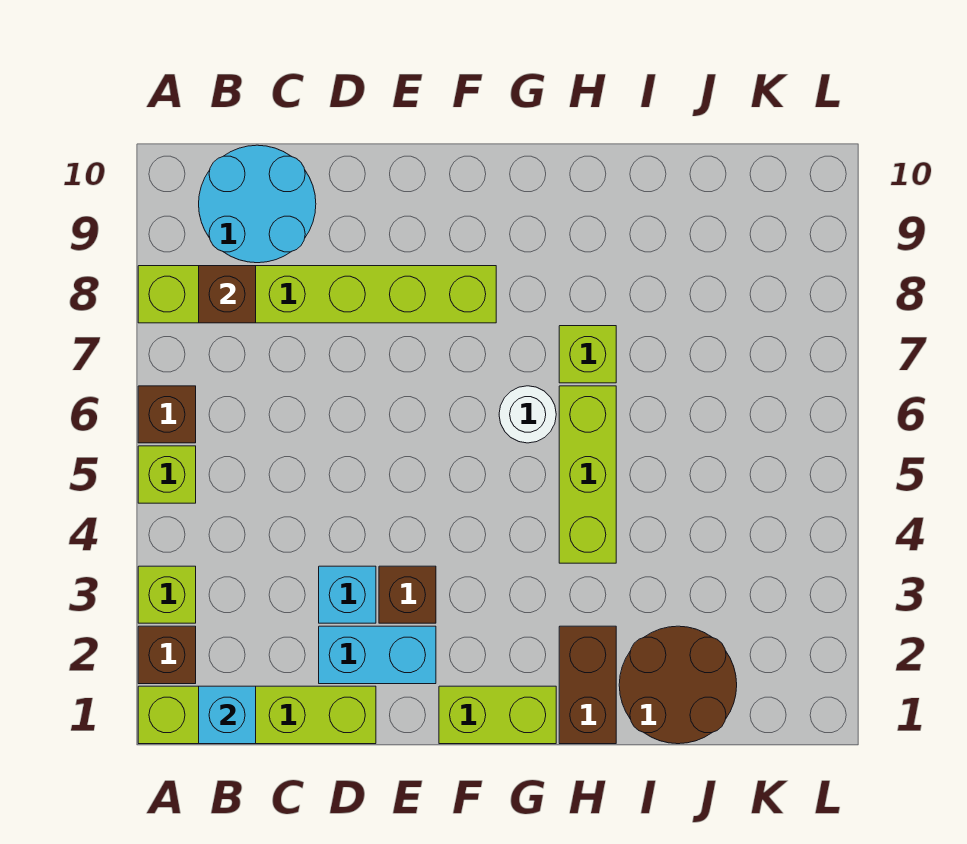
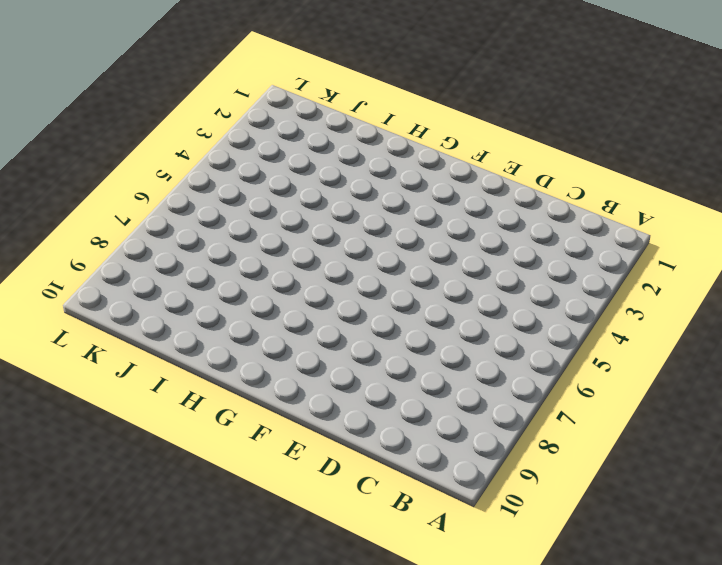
none -> lime brick A1:D1 level 1
none -> brown brick A2 level 1
none -> lime brick A3 level 1

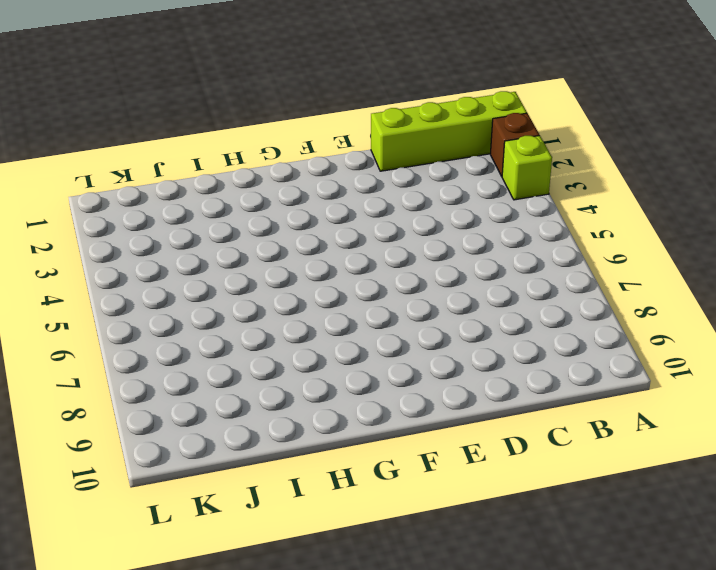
none -> lime brick A5 level 1
none -> brown brick A6 level 1
none -> lime brick A8:F8 level 1

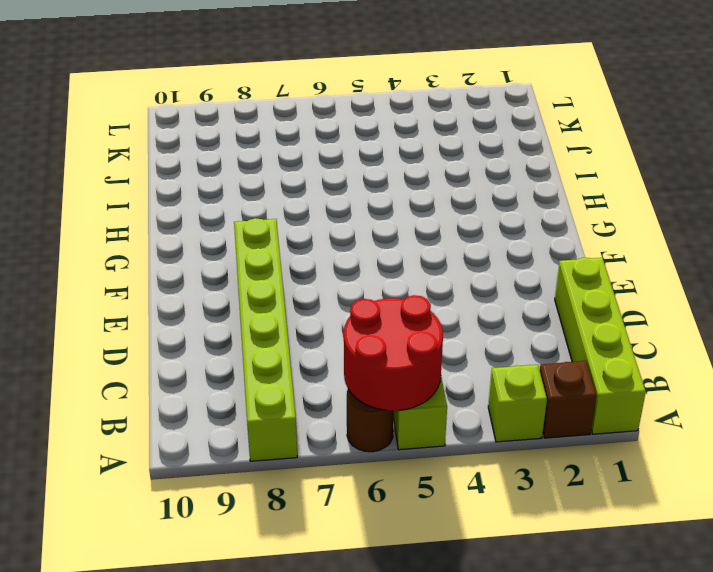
red round brick A5:B6 level 2 -> none
brown round brick A6 level 1 -> brown brick A6 level 1
none -> cyan round brick B9:C10 level 1
none -> cyan brick D2:E2 level 1
none -> cyan brick D3 level 1

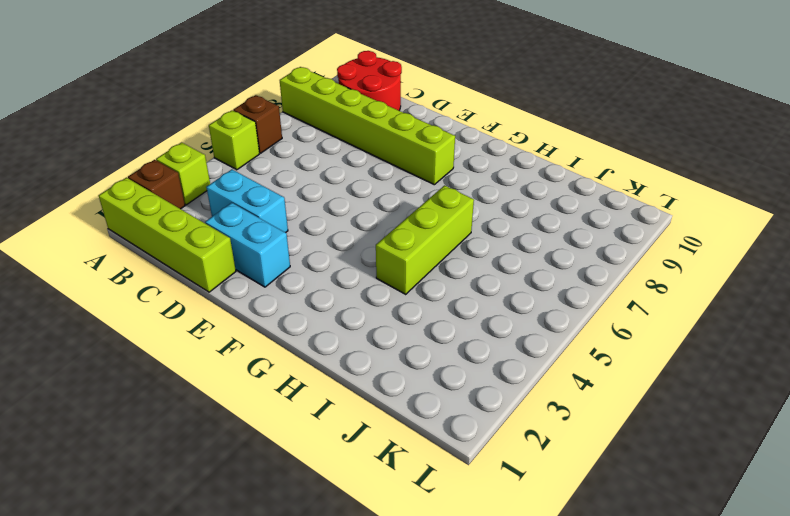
red round brick B9:C10 level 1 -> cyan round brick B9:C10 level 1
cyan brick C3:D3 level 1 -> cyan brick D3 level 1
none -> brown brick E3 level 1
none -> lime brick F1:G1 level 1
none -> white round brick G6 level 1

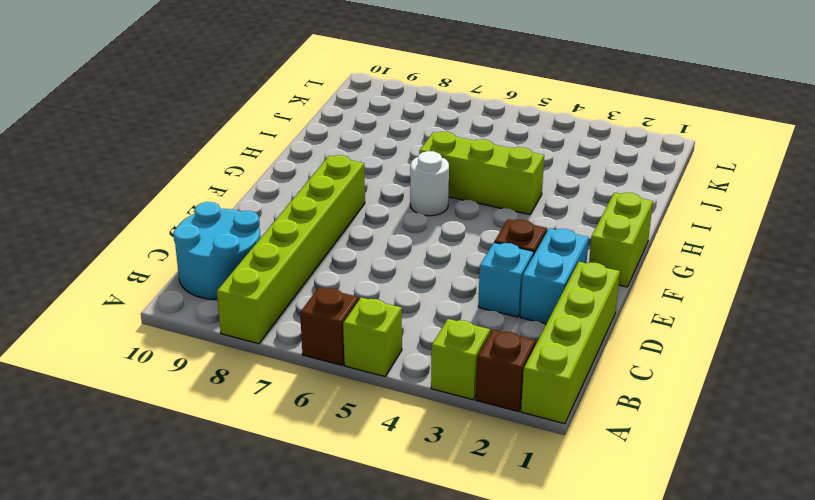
none -> brown brick H1:H2 level 1
none -> lime brick H7 level 1
none -> brown round brick I1:J2 level 1

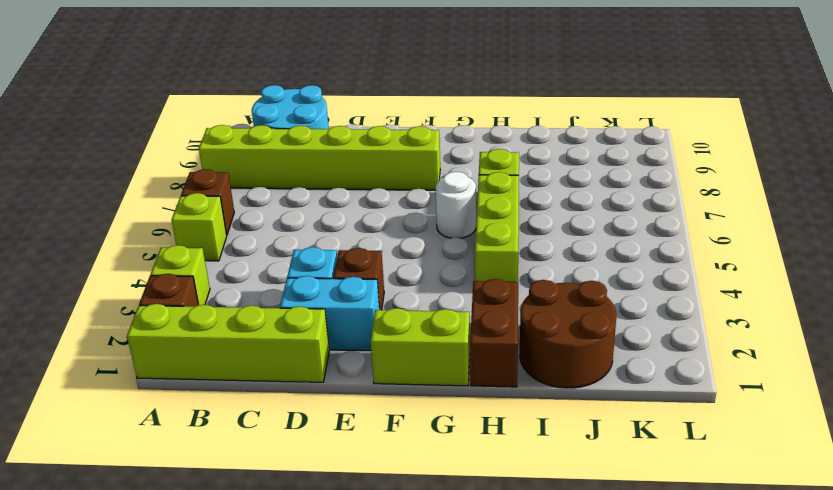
none -> cyan brick B1 level 2
none -> brown brick B8 level 2

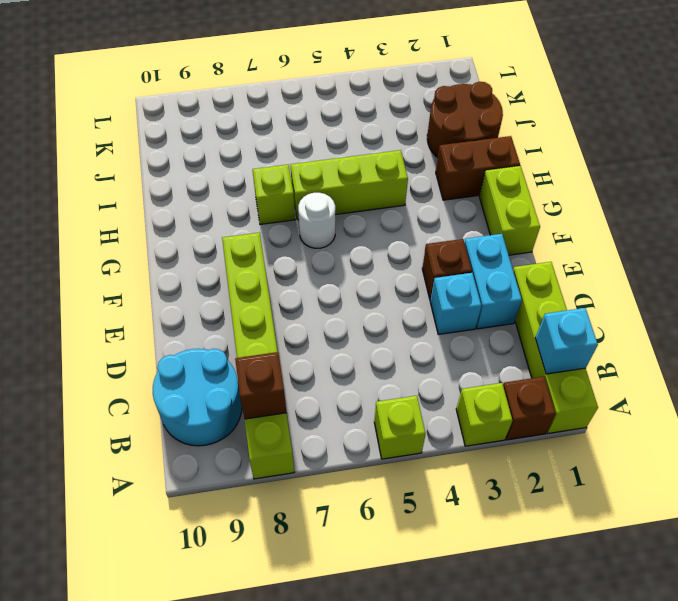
none -> brown brick A6 level 1

